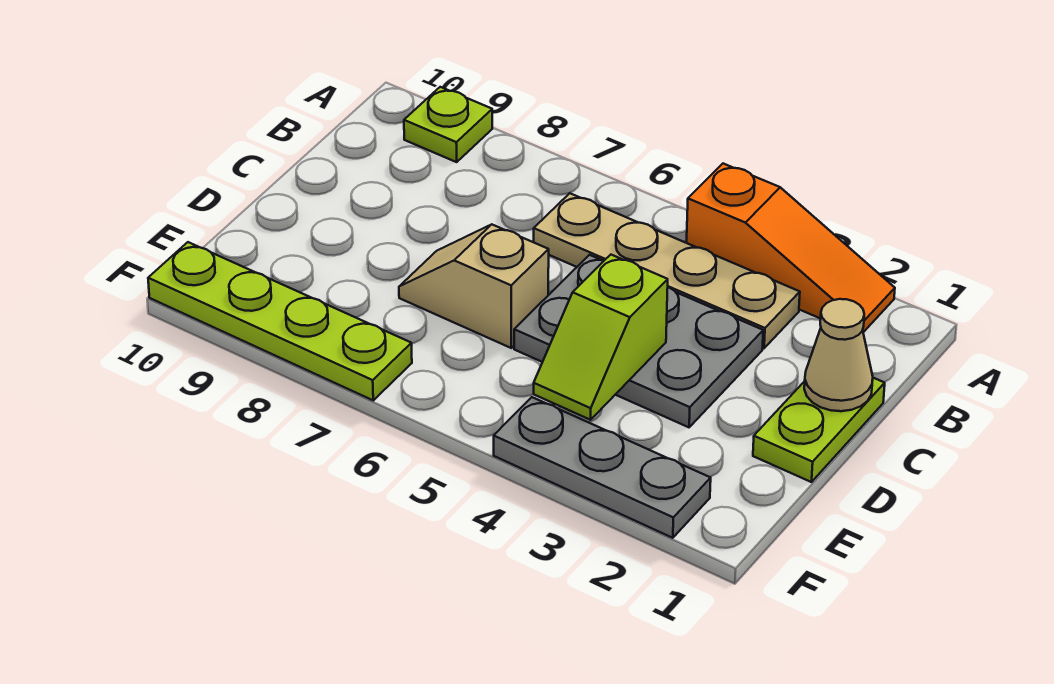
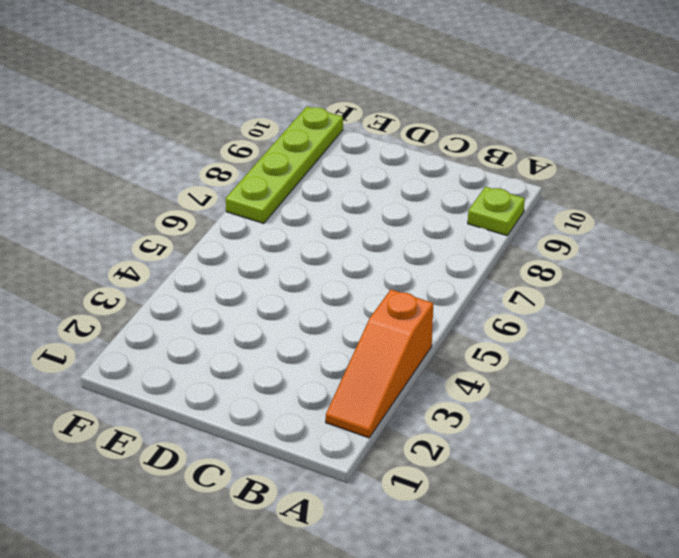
none -> tan plate B3:B6 level 1
none -> lime plate C1:D1 level 1

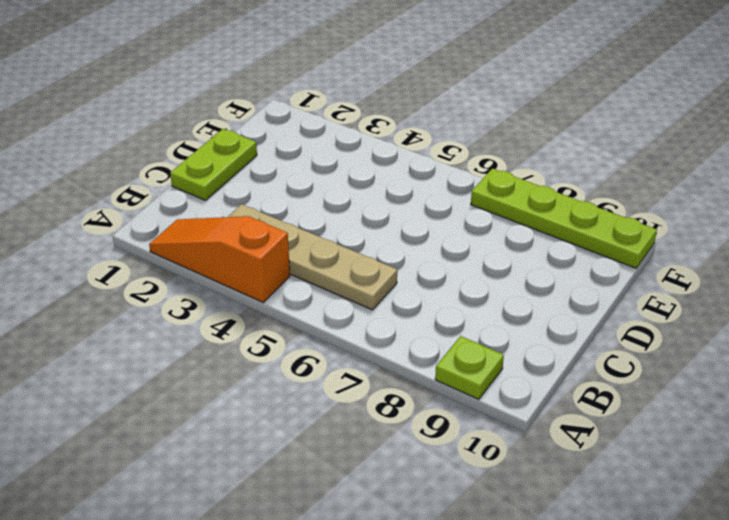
none -> grey plate C3:D5 level 1
none -> tan slope D6:D7 level 1 top 6

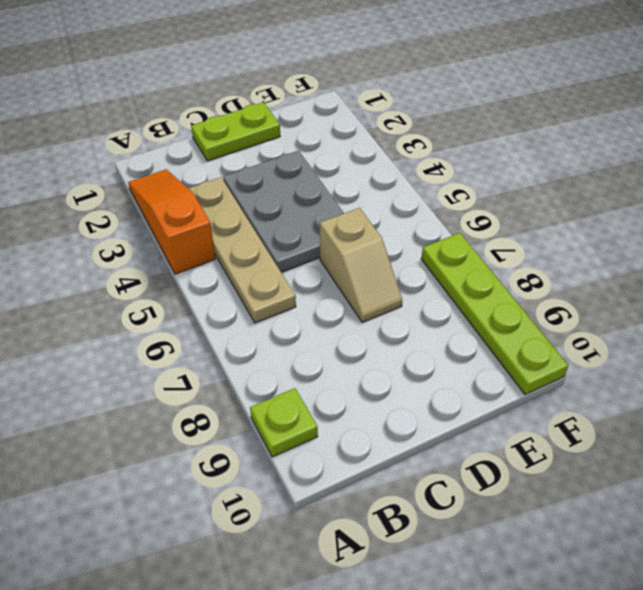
none -> grey plate F2:F4 level 1
none -> tan cone C1 level 2

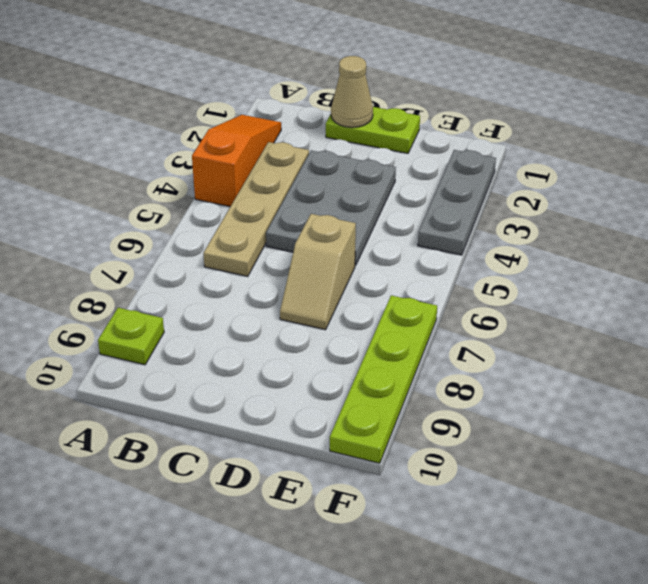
none -> lime slope D4:E4 level 2 top D

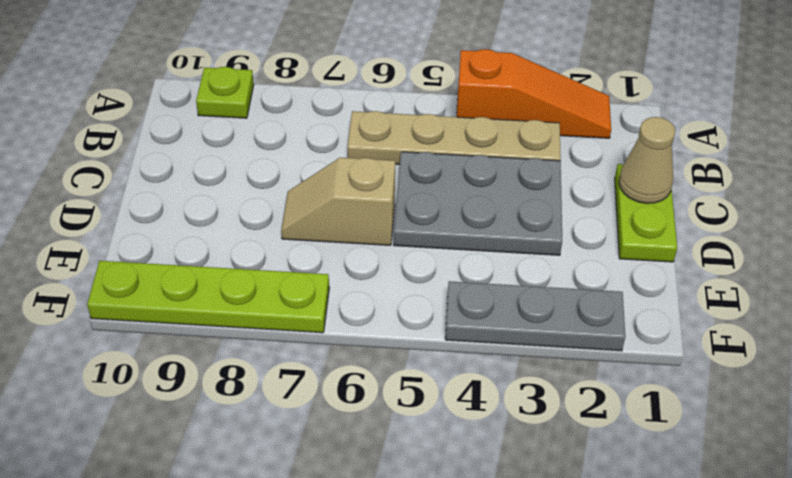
none -> lime slope D4:E4 level 2 top D

